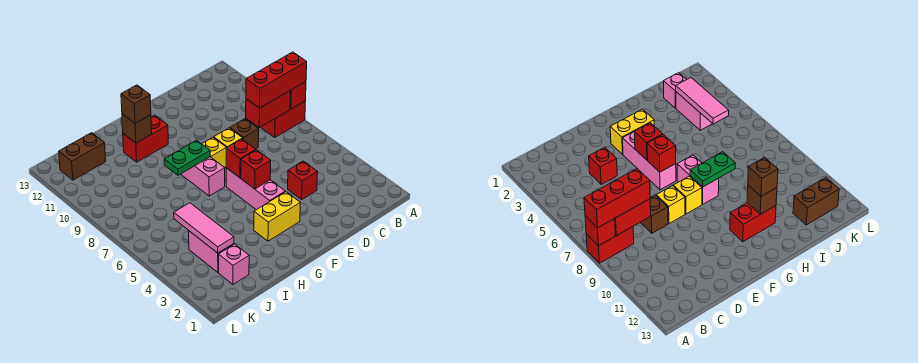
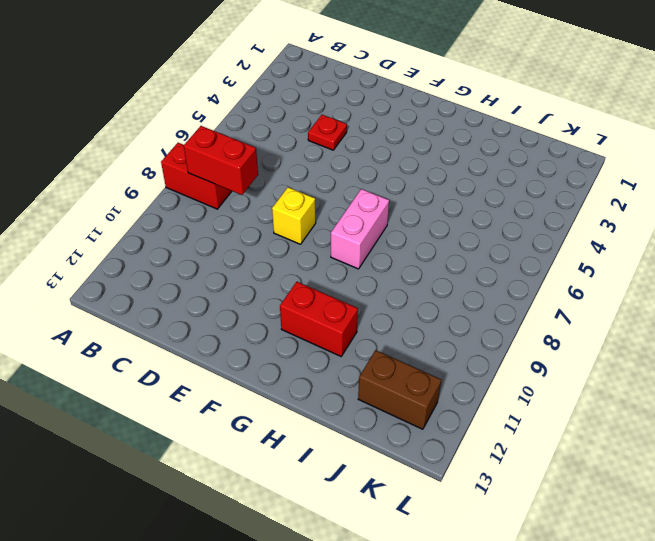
red plate D4 level 1 -> red brick D4 level 1
none -> brown brick D8 level 1
none -> yellow brick F3:G3 level 1
none -> pink brick F4:F6 level 1

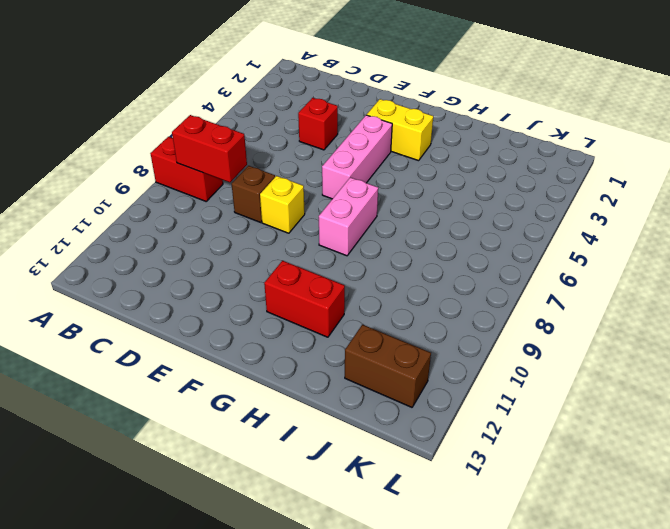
none -> yellow brick F8 level 1
none -> pink brick J2 level 1
none -> pink brick J3:J4 level 1

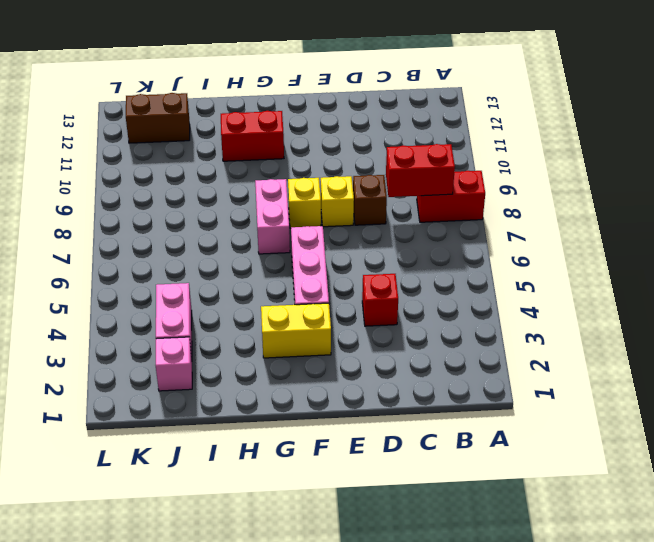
none -> red brick A8 level 2
none -> red brick F5 level 2
none -> red brick F6 level 2

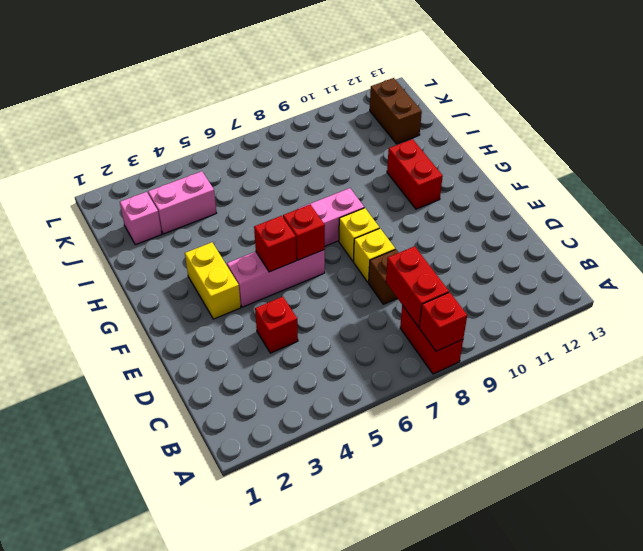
none -> green plate G8:H8 level 2
none -> brown brick H11 level 2
none -> pink tile J3:J5 level 2

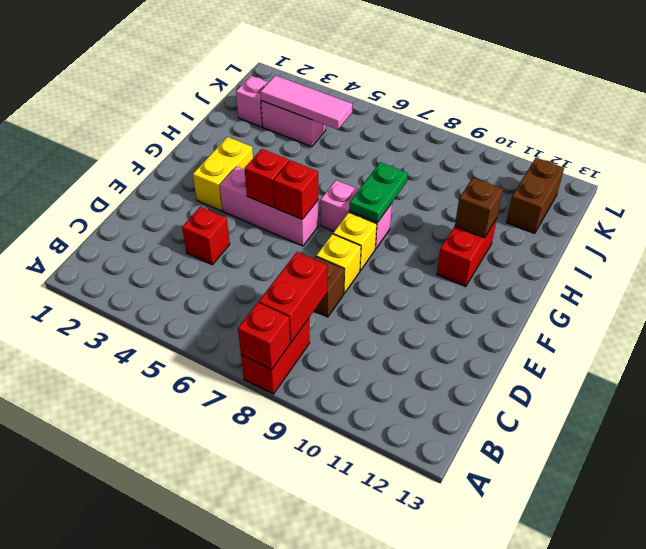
none -> red brick A8:C8 level 3
none -> brown brick H11 level 3

